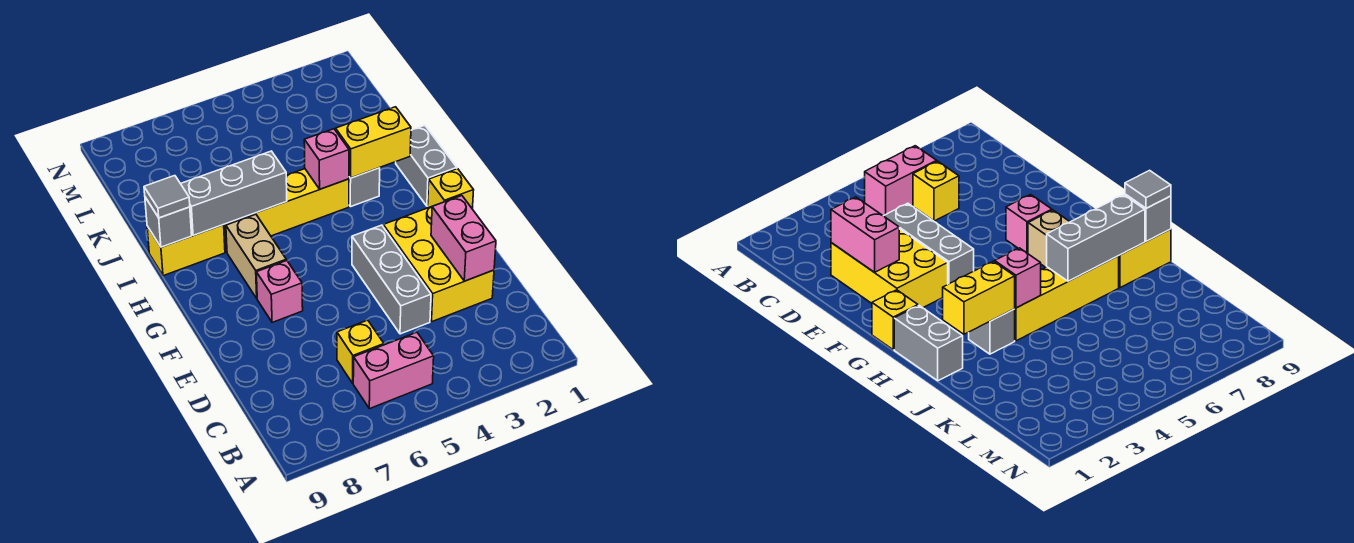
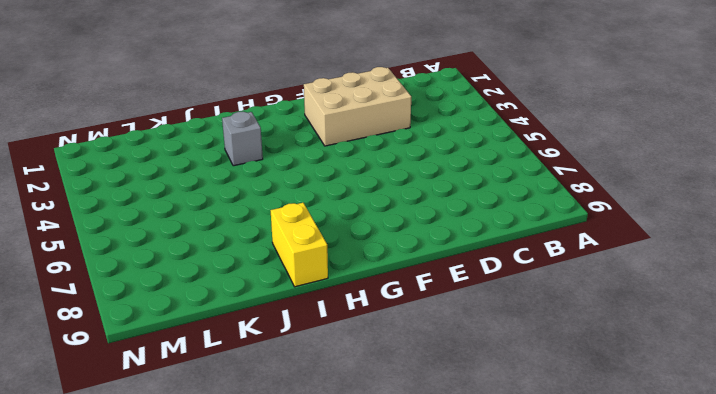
tan brick D2:F3 level 1 -> yellow brick D2:F3 level 1
none -> pink brick B5:B6 level 1
none -> yellow brick C6 level 1
none -> grey brick D4:F4 level 1

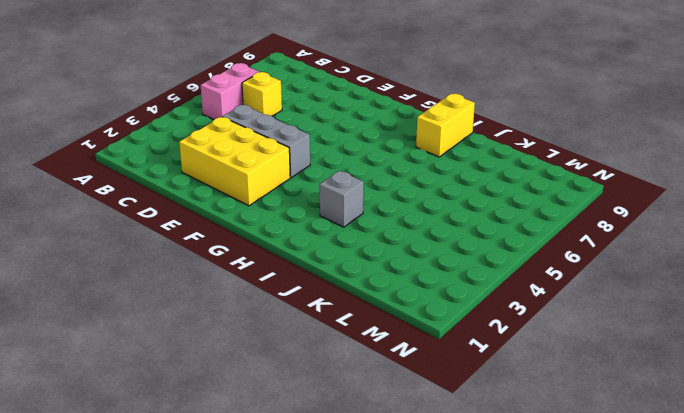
none -> pink brick F7 level 1
none -> yellow brick G1 level 1
none -> tan brick G7:H7 level 1

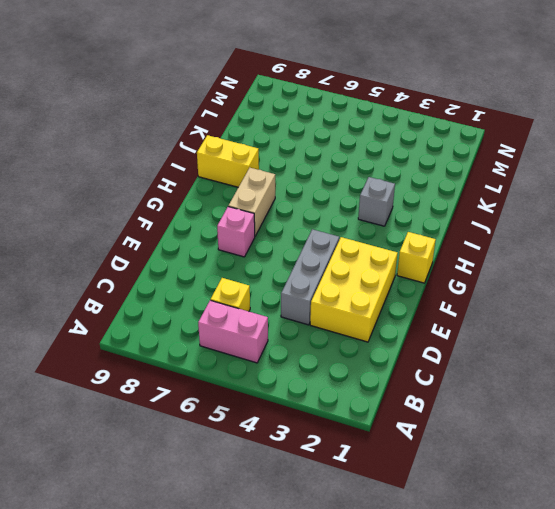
none -> grey brick H1:I1 level 1
none -> yellow brick I4:I7 level 1
none -> pink brick D2:E2 level 2

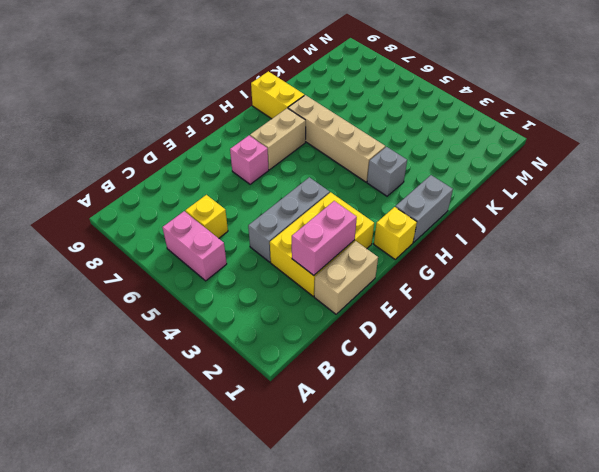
tan brick D1:E1 level 1 -> none
tan brick I4:I7 level 1 -> yellow brick I4:I7 level 1
none -> yellow brick I2:I3 level 2
none -> pink brick I4 level 2
none -> grey brick I6:I8 level 2

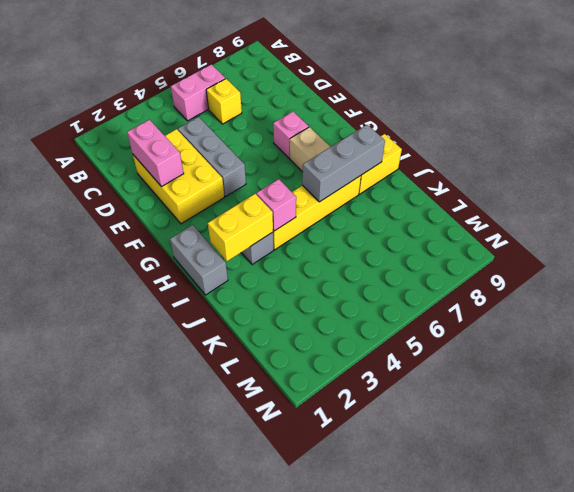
none -> yellow brick G1 level 1
none -> grey brick I9 level 2
none -> grey tile I9 level 3

